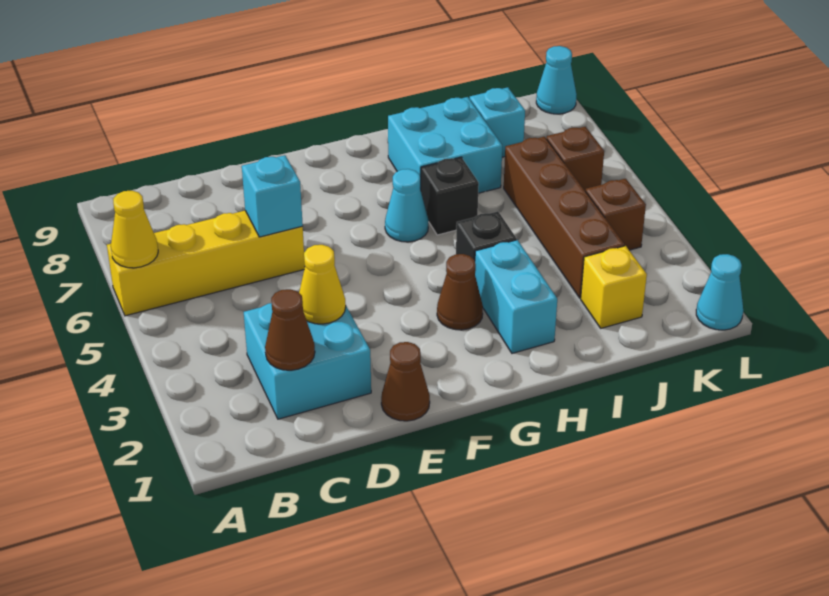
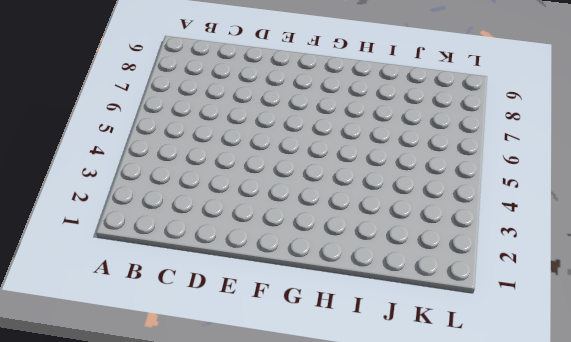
none -> yellow brick A6:D6 level 1
none -> cyan brick C2:D3 level 1
none -> brown cone E1 level 1

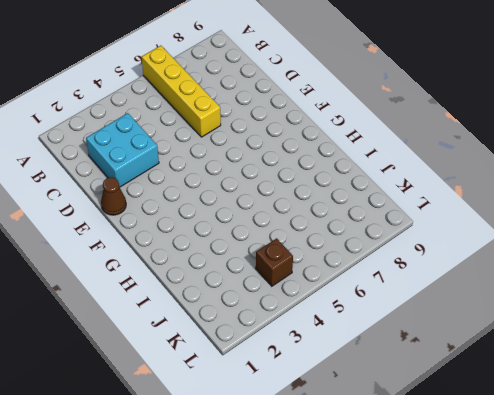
none -> brown cone G3 level 1
none -> cyan cone G6 level 1
none -> cyan brick H2:H3 level 1

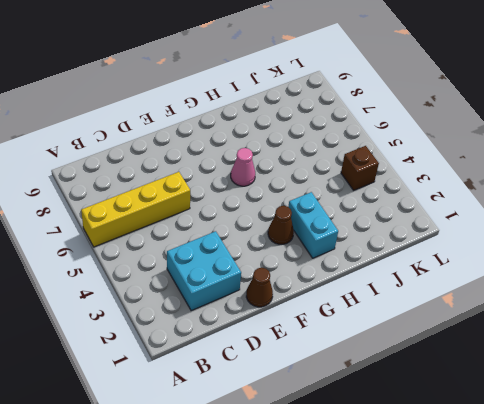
pink cone G6 level 1 -> cyan cone G6 level 1
none -> black brick H4 level 1
none -> black brick H6 level 1
none -> cyan brick H7:I8 level 1

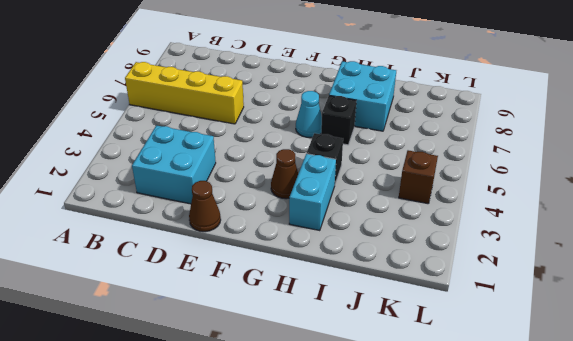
none -> yellow brick J2 level 1
none -> brown brick J3:J6 level 1
none -> cyan brick J8 level 1

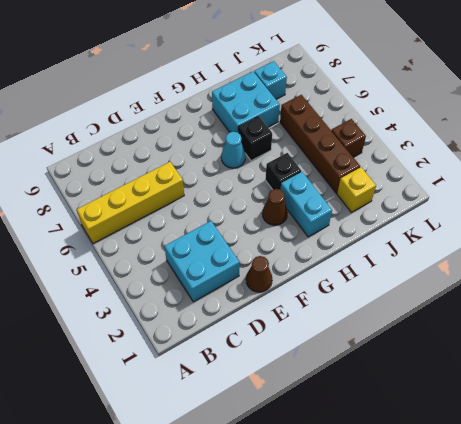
none -> brown brick K6 level 1
none -> cyan cone L1 level 1
none -> cyan cone L9 level 1

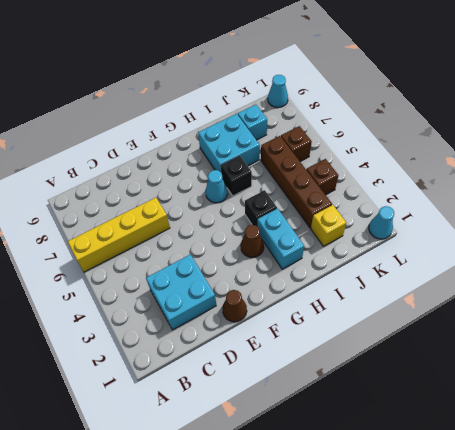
none -> yellow cone A6 level 2
none -> brown cone C2 level 2
none -> yellow cone D3 level 2

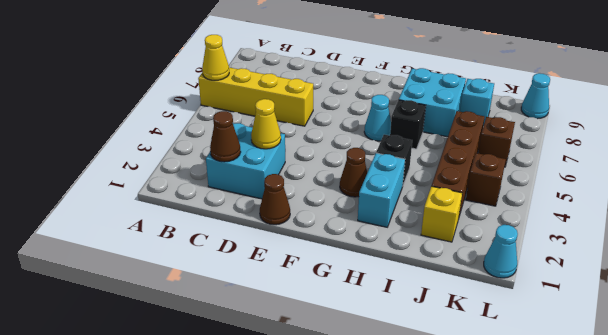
none -> cyan brick D6 level 2

